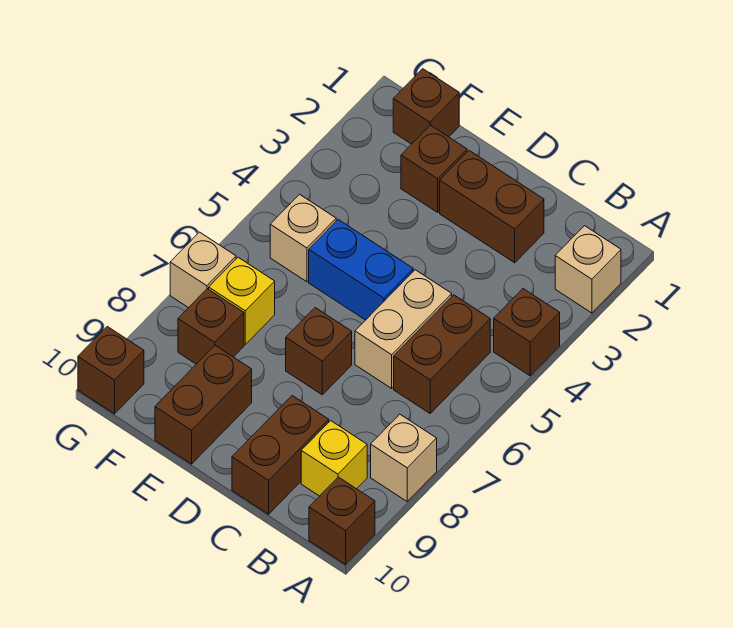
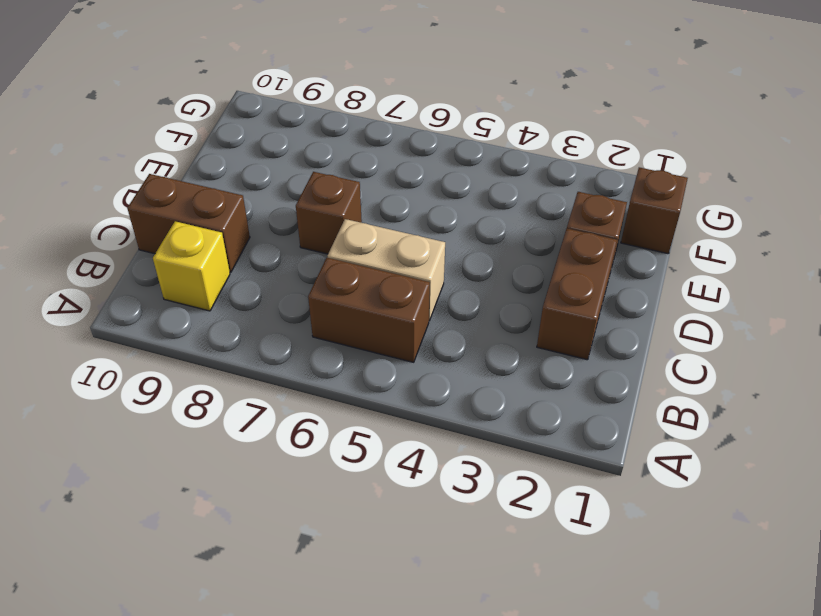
none -> tan brick A2 level 1
none -> brown brick A4 level 1
none -> tan brick A8 level 1

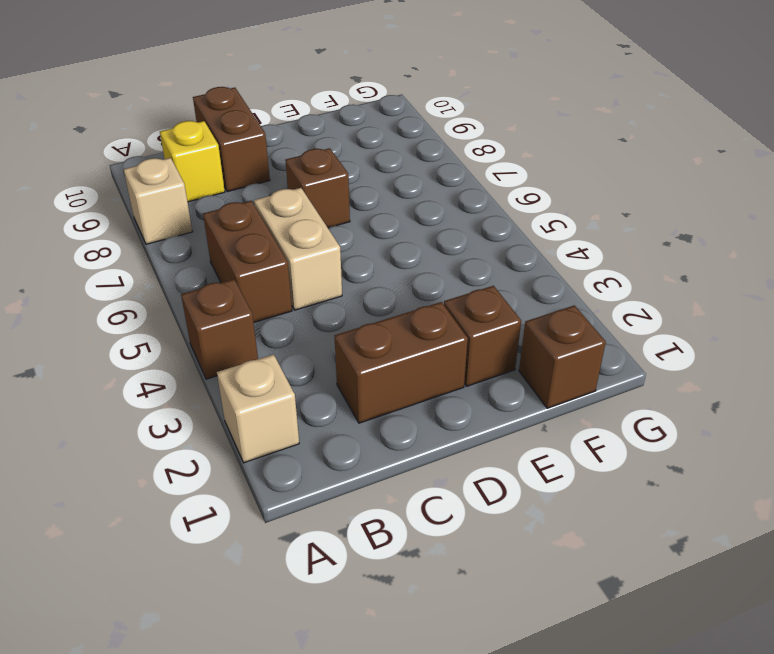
none -> brown brick A10 level 1
none -> blue brick D5:E5 level 1
none -> brown brick E9:E10 level 1

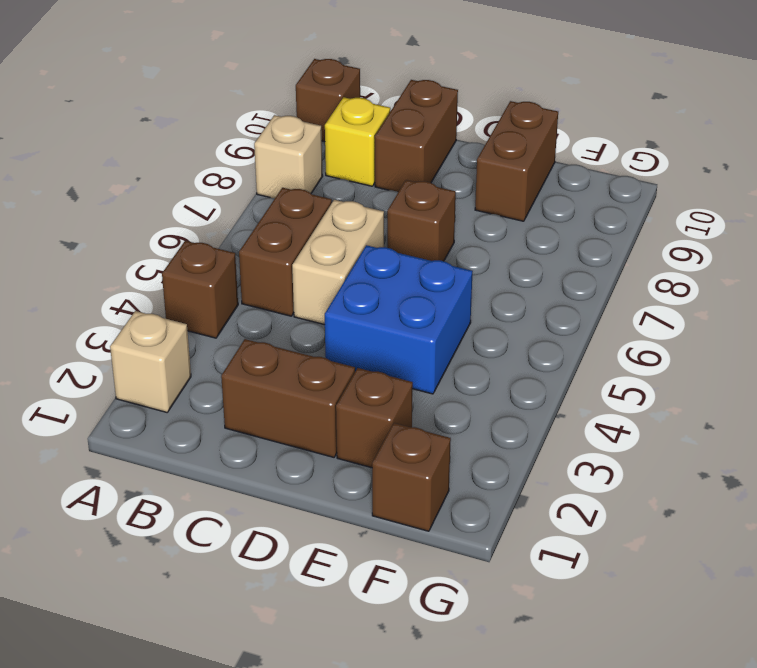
blue brick D4:E5 level 1 -> blue brick D5:E5 level 1
none -> tan brick F5 level 1
none -> yellow brick F7 level 1
none -> brown brick F8 level 1

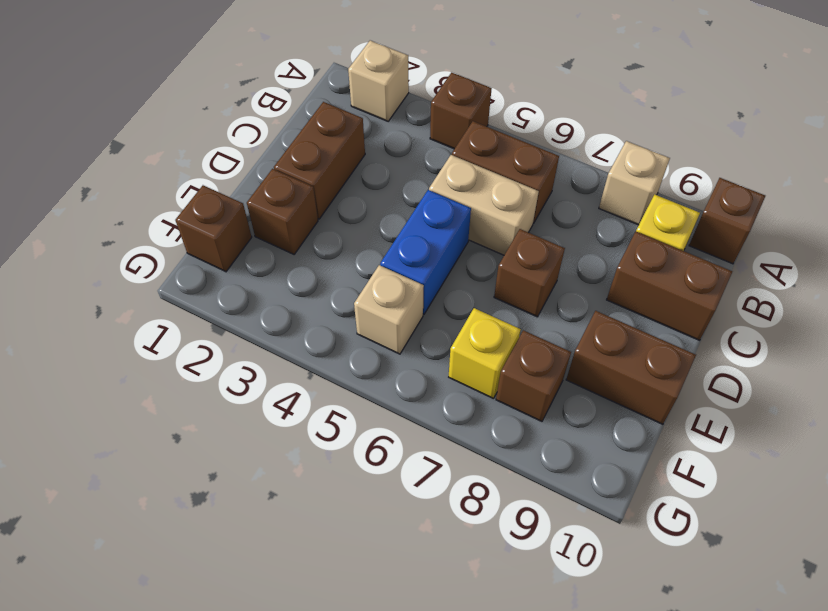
none -> tan brick G7 level 1
none -> brown brick G10 level 1

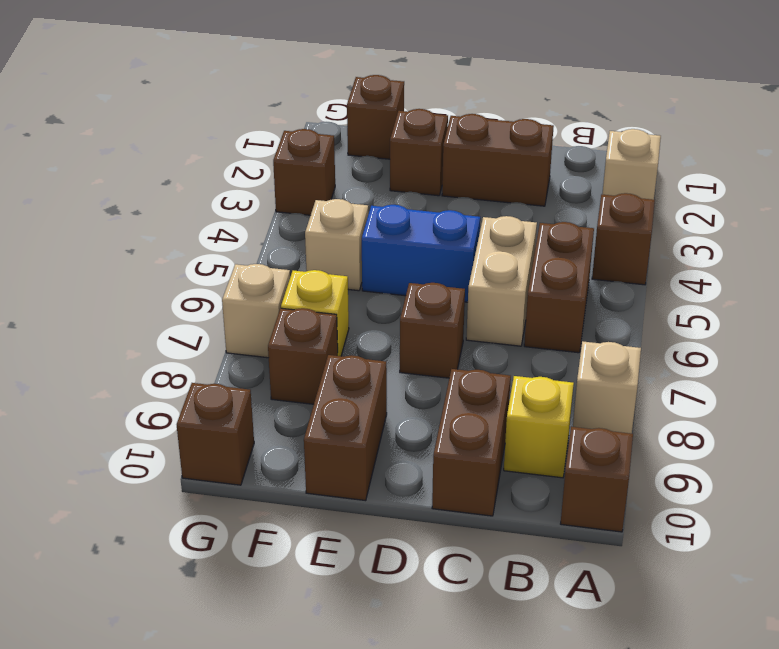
brown brick G3 level 1 -> none

